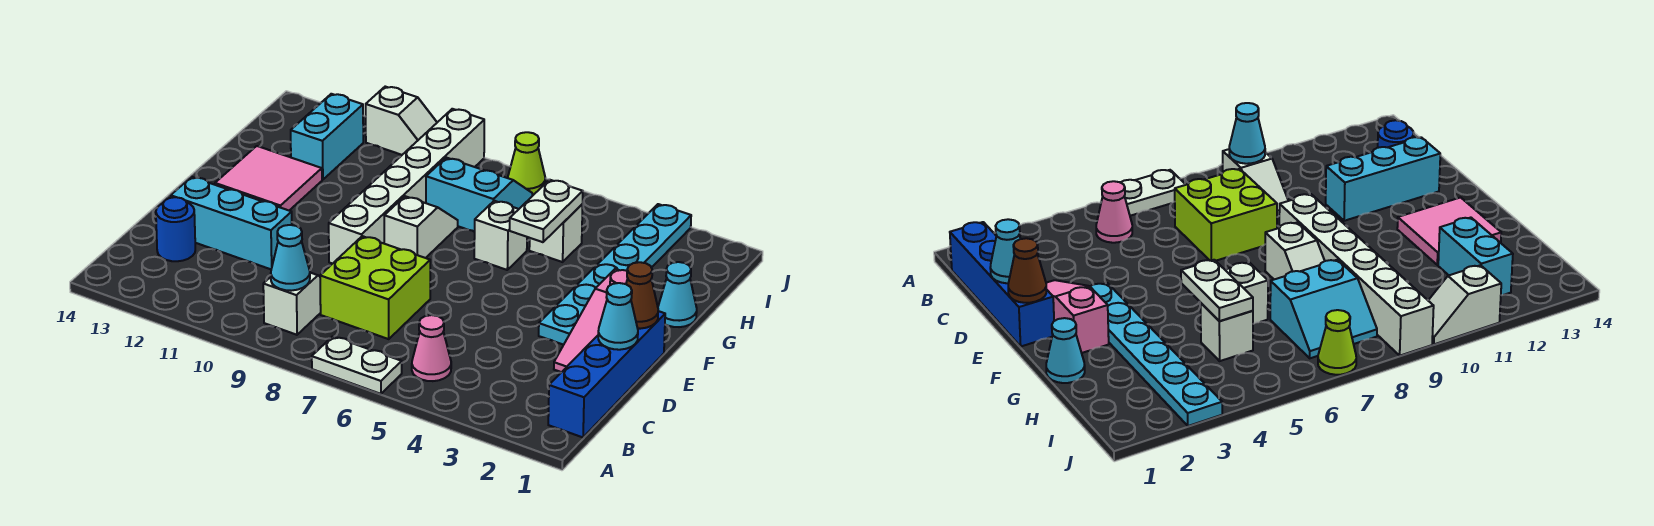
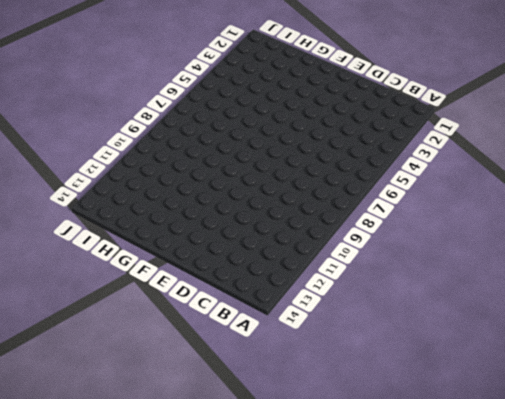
none -> white plate A6:A7 level 1
none -> blue brick B1:E1 level 1
none -> pink cone B5 level 1

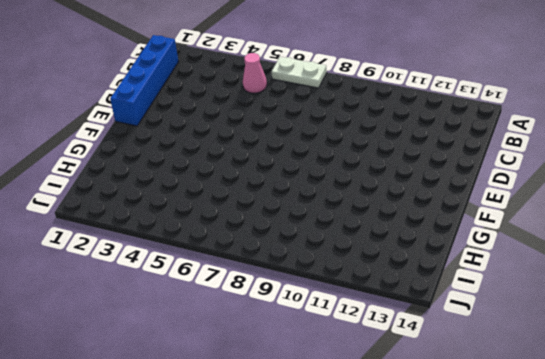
none -> white slope B9:C9 level 1 top B
none -> lime brick C7:D8 level 1
none -> blue round brick C13 level 1

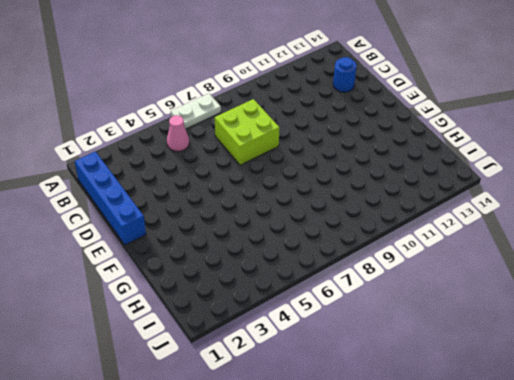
none -> white slope B9:C9 level 1 top B
none -> pink slope D2:F2 level 1 top F
none -> cyan brick D11:D13 level 1

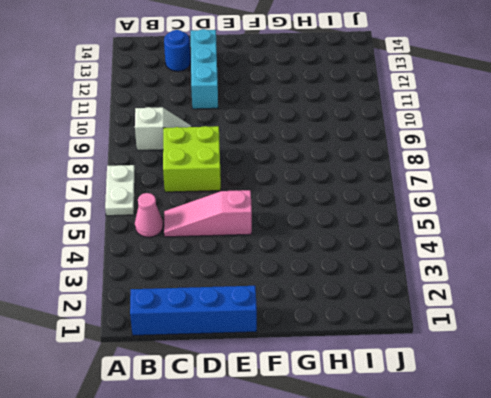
pink slope C5:E5 level 1 top E -> pink slope D2:F2 level 1 top F
none -> cyan plate E3:J3 level 1
none -> white brick E9:J9 level 1
none -> white slope F8:G8 level 1 top F

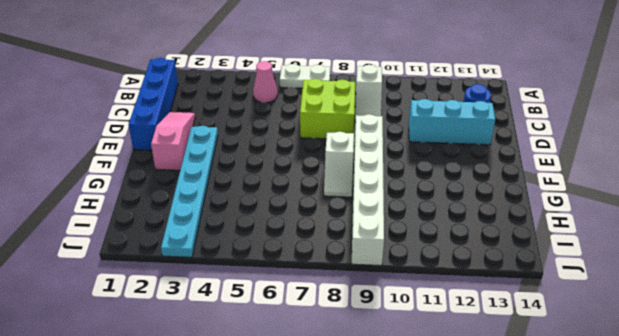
none -> pink tile F12:G13 level 1
none -> cyan cone G1 level 1
none -> white brick G6 level 1

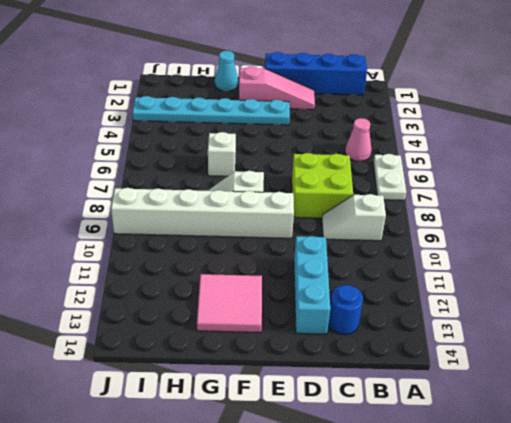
none -> white brick H5 level 1
none -> cyan slope H7:I8 level 1 top H
none -> cyan brick H12:I12 level 1

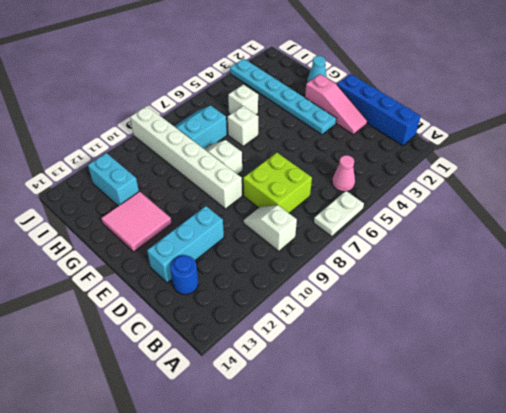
none -> lime cone J7 level 1
none -> white slope J10:J11 level 1 top 11
none -> cyan cone B9 level 2

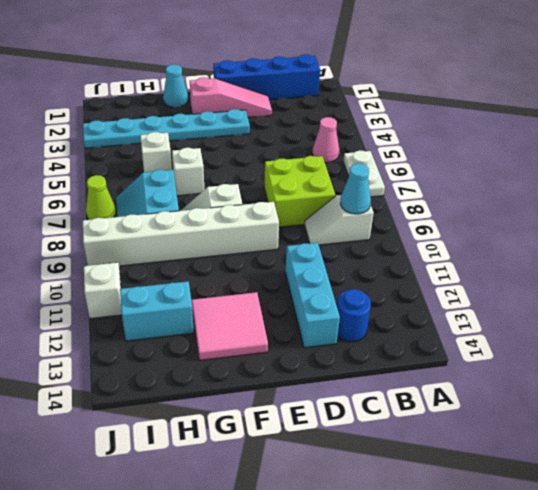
none -> cyan cone D1 level 2
none -> brown cone E1 level 2
none -> white plate G5:H5 level 2

